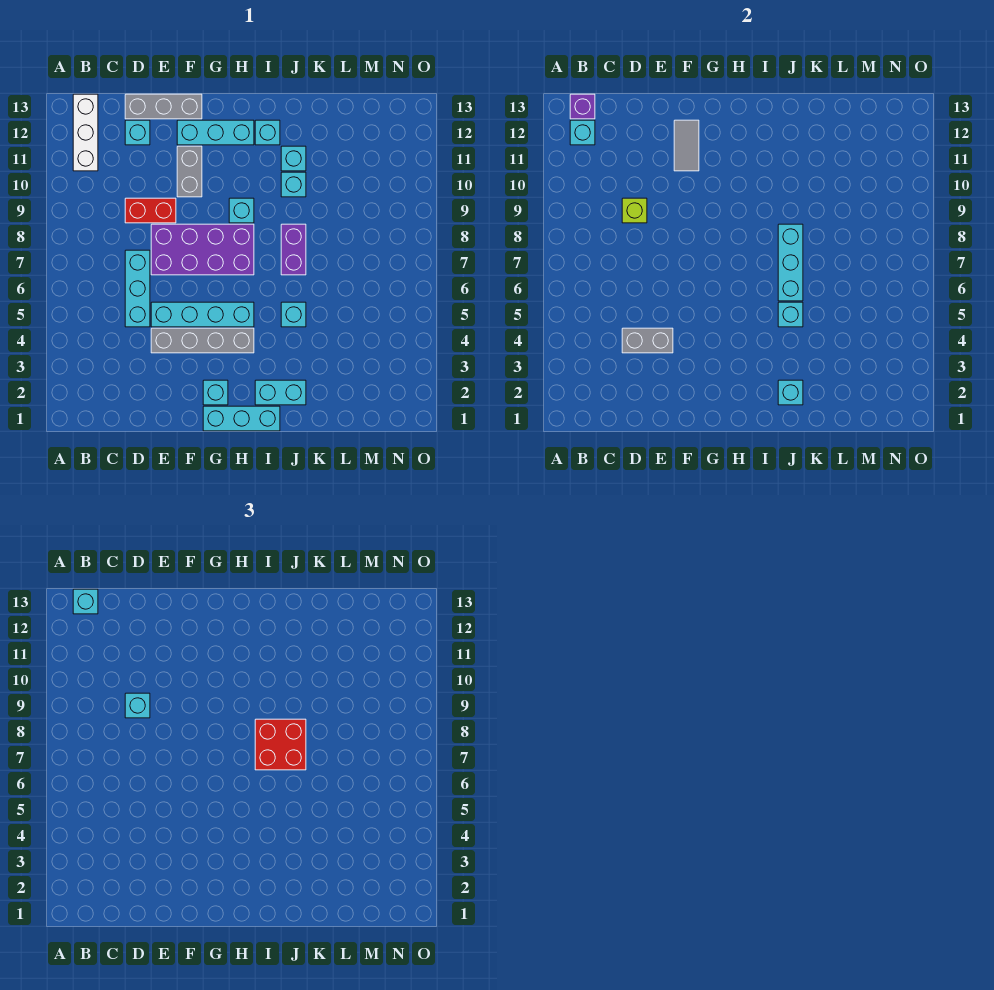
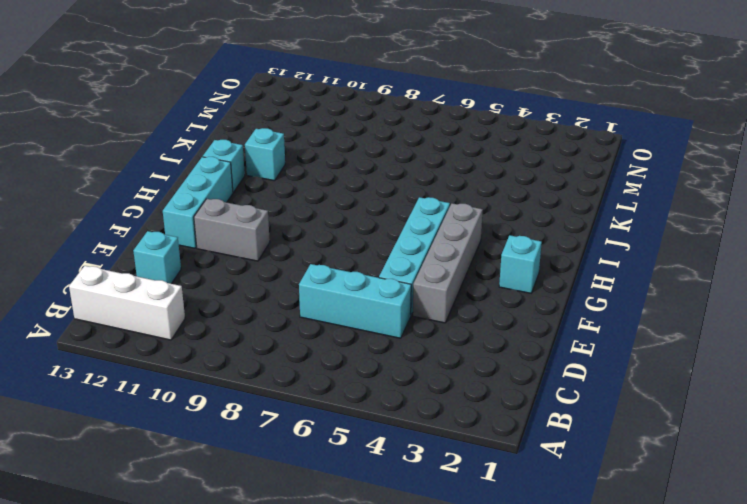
none -> red brick D9:E9 level 1
none -> grey brick D13:F13 level 1
none -> purple brick E7:H8 level 1
none -> cyan brick G1:I1 level 1

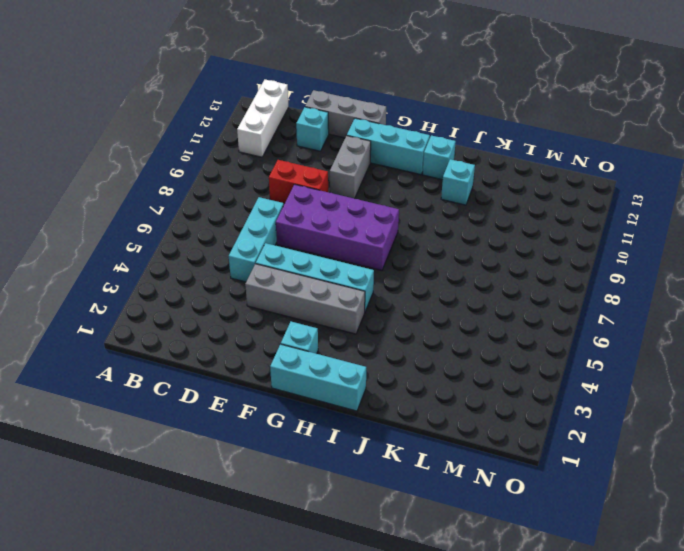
none -> cyan brick H9 level 1
none -> cyan brick I2:J2 level 1
none -> cyan brick J5 level 1
none -> purple brick J7:J8 level 1

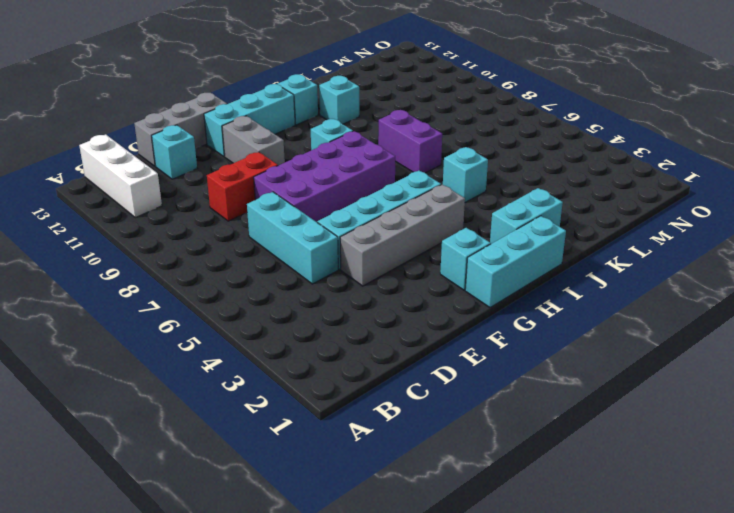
none -> cyan brick J10 level 1
none -> cyan brick B12 level 2
none -> purple brick B13 level 2
none -> grey brick D4:E4 level 2

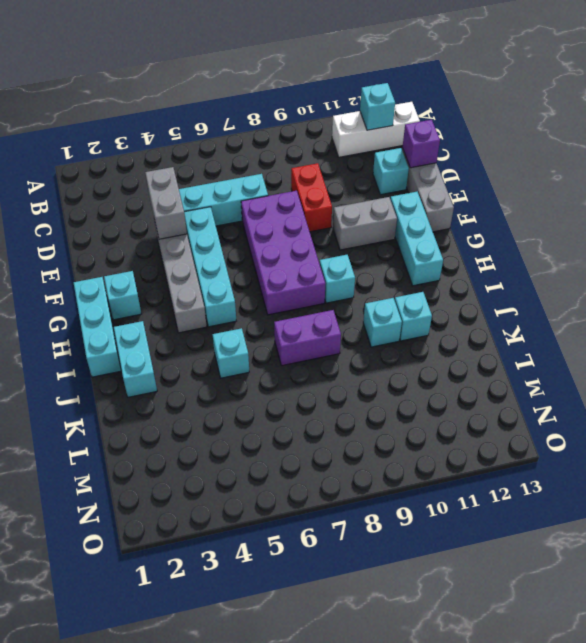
purple brick D13 level 2 -> purple brick B13 level 2
none -> cyan brick I12 level 1
none -> lime brick D9 level 2
none -> grey tile F11:F12 level 2
none -> cyan brick J2 level 2

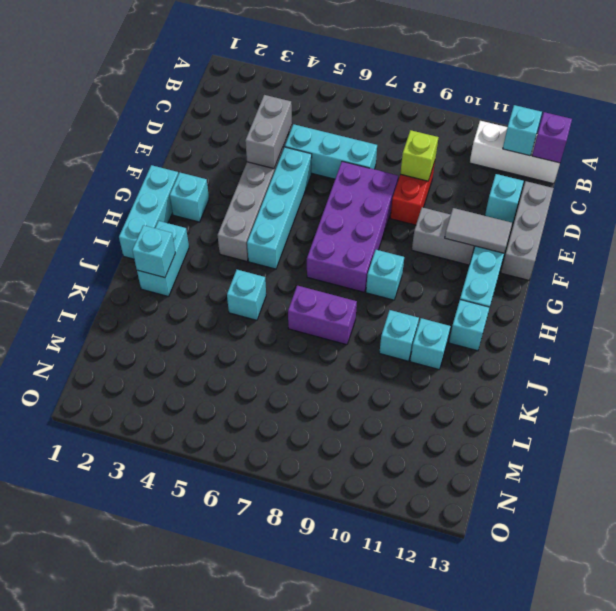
none -> cyan brick J5 level 2
none -> cyan brick J6:J8 level 2
none -> cyan brick B13 level 3
none -> cyan brick D9 level 3

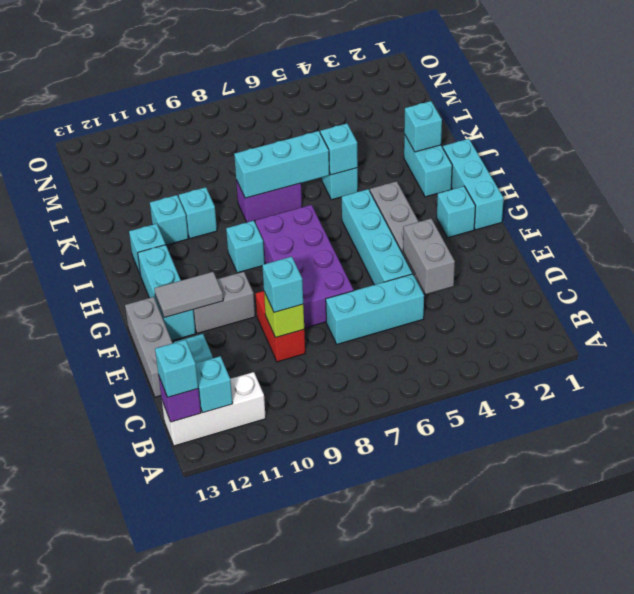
none -> red brick I7:J8 level 3

